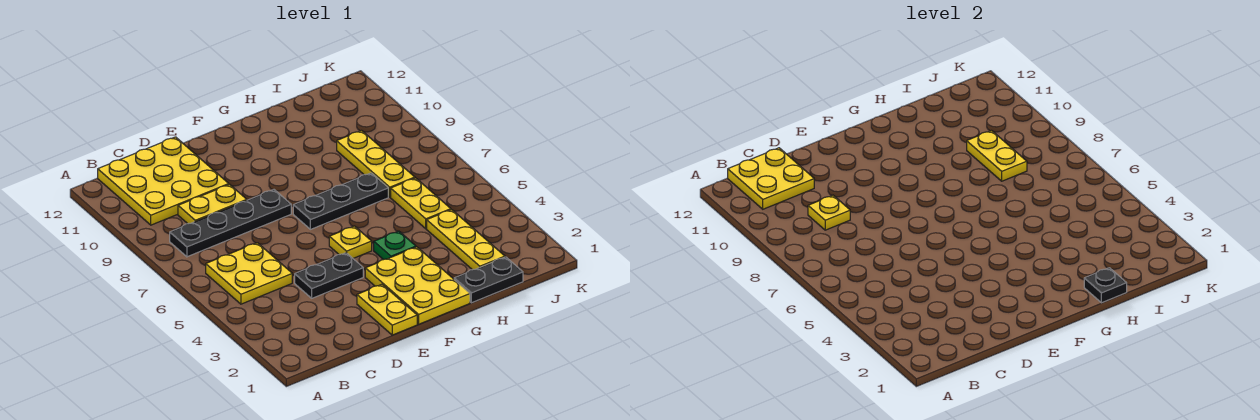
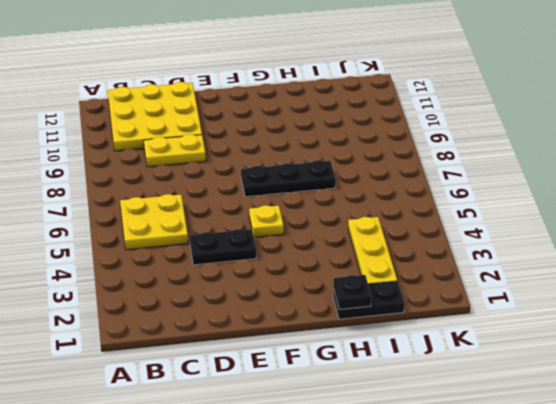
none -> black plate B8:E8 level 1
none -> yellow plate E1:E2 level 1
none -> yellow plate F1:G3 level 1

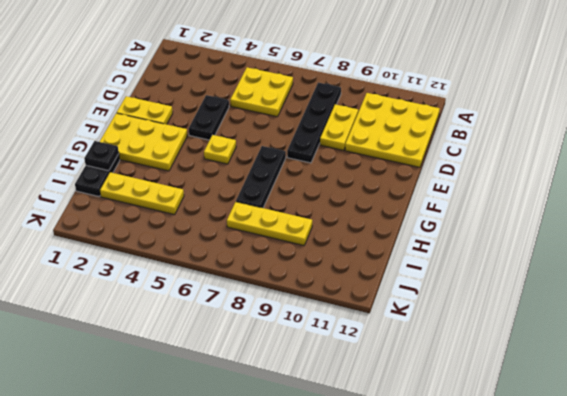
none -> green plate G4 level 1
none -> yellow plate I5:I6 level 1
none -> yellow plate B11:C12 level 2

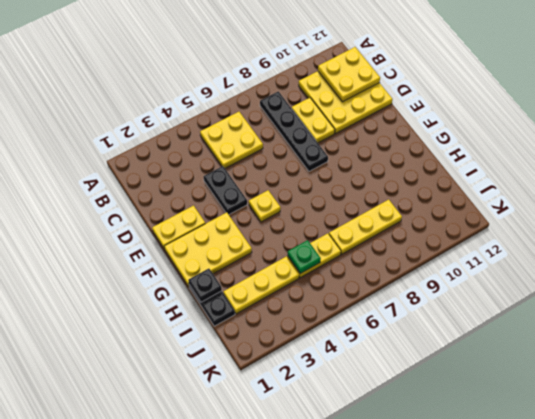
green plate I5 level 2 -> green plate G4 level 1
none -> black plate F7:H7 level 1
none -> yellow plate C9 level 2
none -> yellow plate I8:I9 level 2

